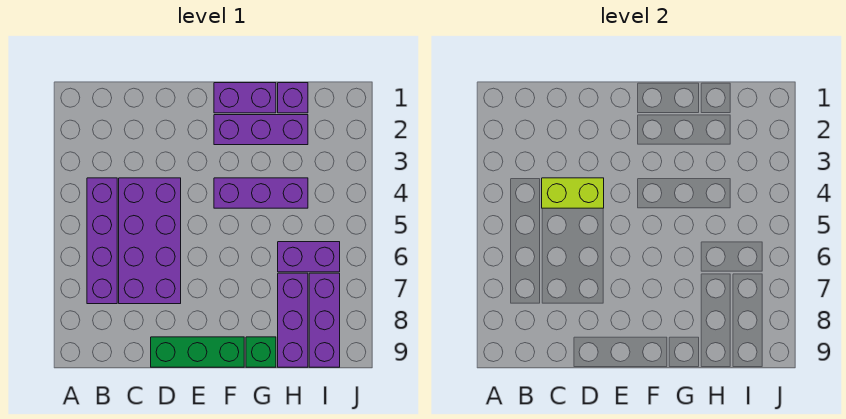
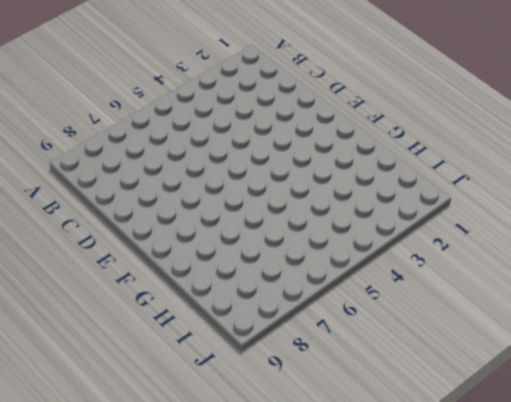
none -> purple brick B4:B7 level 1
none -> purple brick C4:D7 level 1
none -> green brick D9:F9 level 1

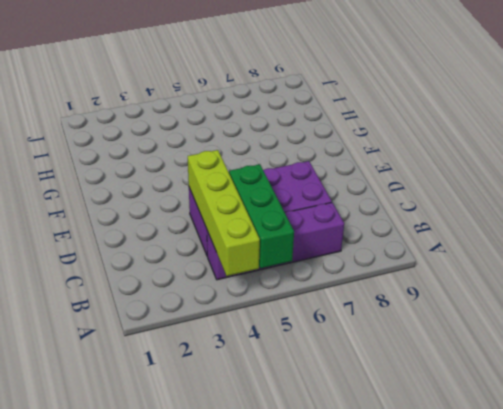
lime brick A4:D4 level 2 -> lime brick C4:D4 level 2
green brick A5:C5 level 2 -> green brick D9:F9 level 1
none -> purple brick F1:G1 level 1
none -> purple brick F2:H2 level 1
none -> purple brick F4:H4 level 1

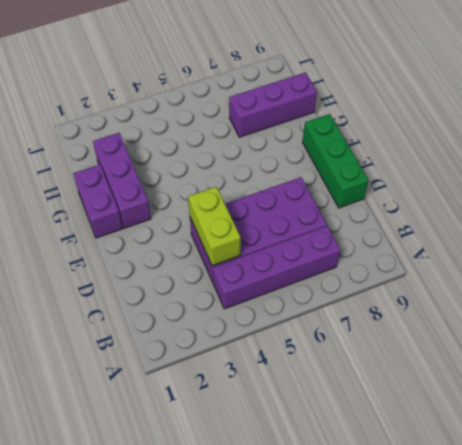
none -> purple brick F4:H4 level 1
none -> green brick G9 level 1
none -> purple brick H1 level 1

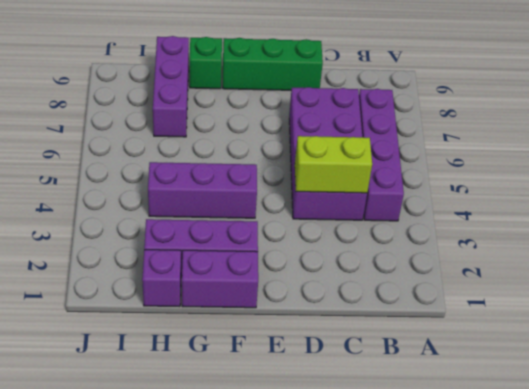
none -> purple brick H6:I6 level 1
none -> purple brick I7:I9 level 1

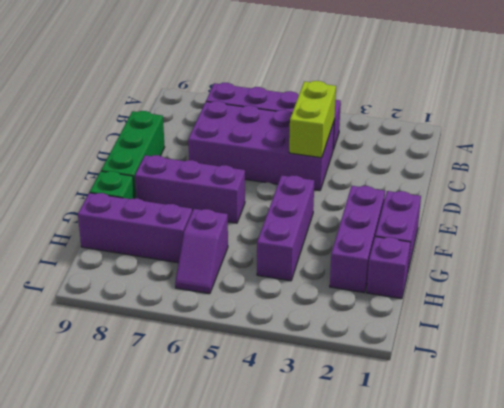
purple brick F6:F8 level 1 -> purple brick I7:I9 level 1
purple slope H6:I6 level 1 top H -> purple brick H6:I6 level 1

